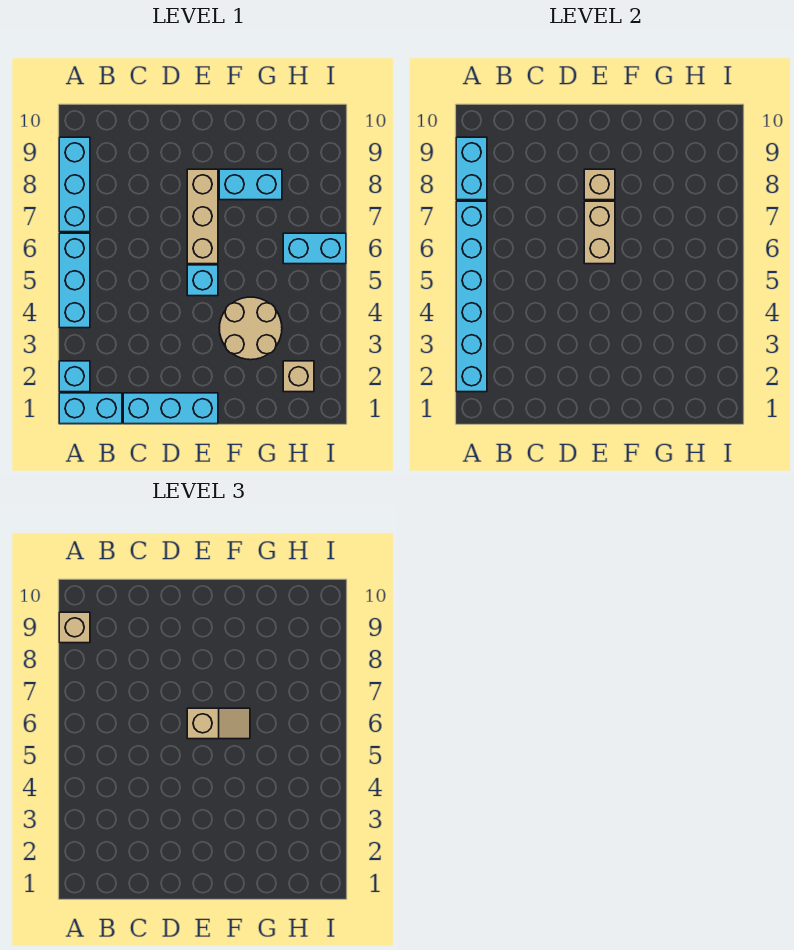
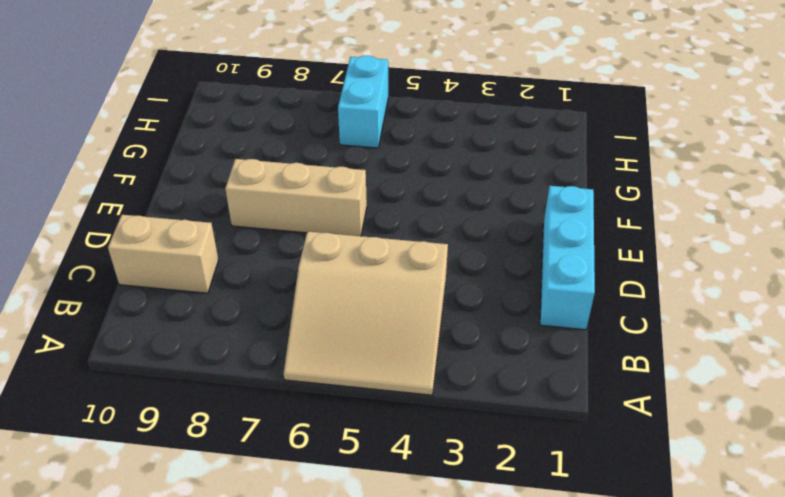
tan slope A4:C6 level 1 top C -> cyan brick A4:A6 level 1
tan brick C9:C10 level 1 -> tan brick E6:E7 level 2
none -> cyan brick A1:B1 level 1
none -> cyan brick A2 level 1
none -> cyan brick A7:A9 level 1

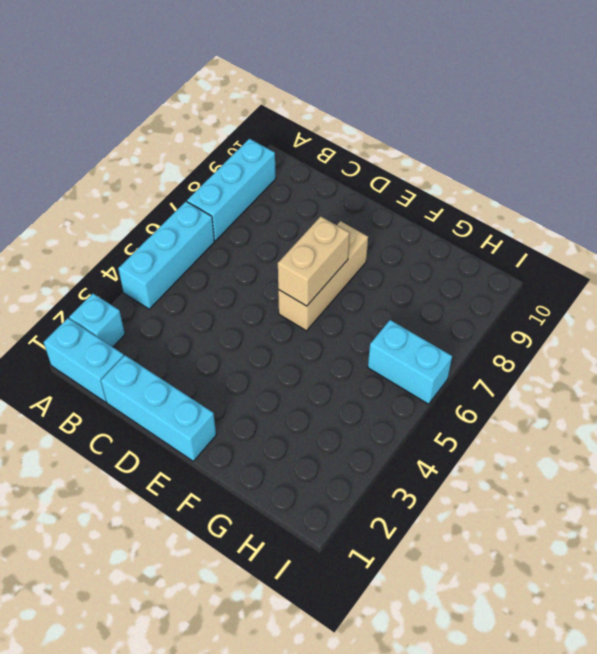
none -> cyan brick E5 level 1
none -> tan round brick F3:G4 level 1
none -> cyan brick F8:G8 level 1

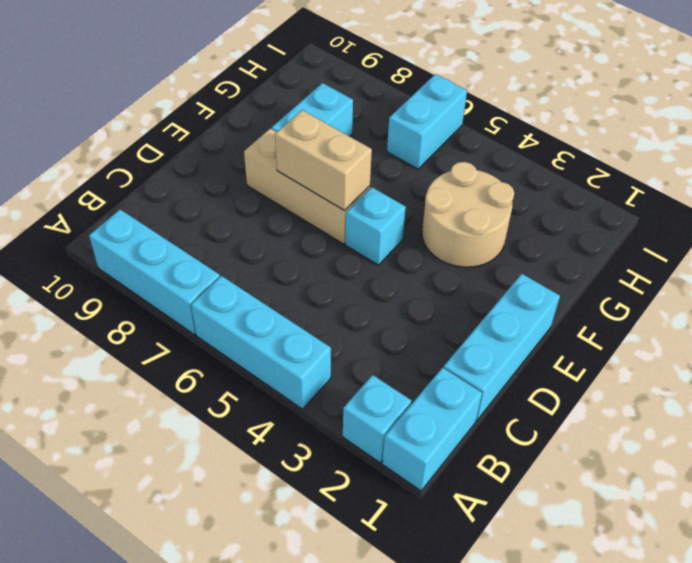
none -> tan brick H2 level 1
none -> cyan brick A2:A7 level 2
none -> cyan brick A8:A9 level 2

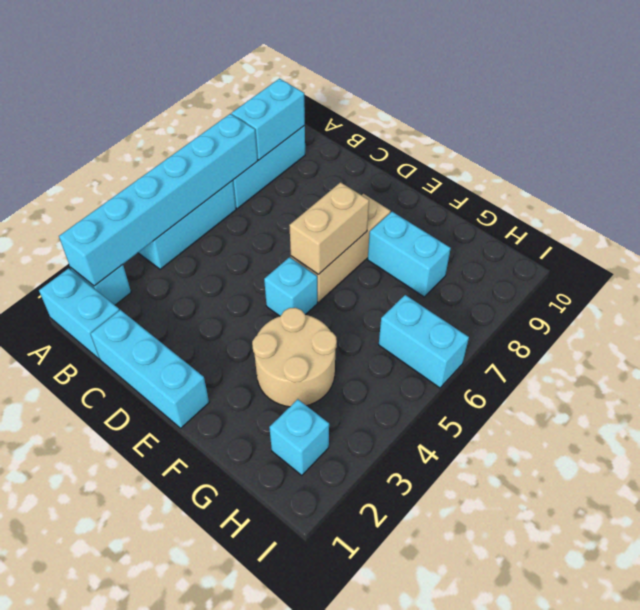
cyan brick H2 level 1 -> tan brick H2 level 1
none -> tan brick E8 level 2
none -> tan brick A9 level 3
none -> tan slope E6:F6 level 3 top E

